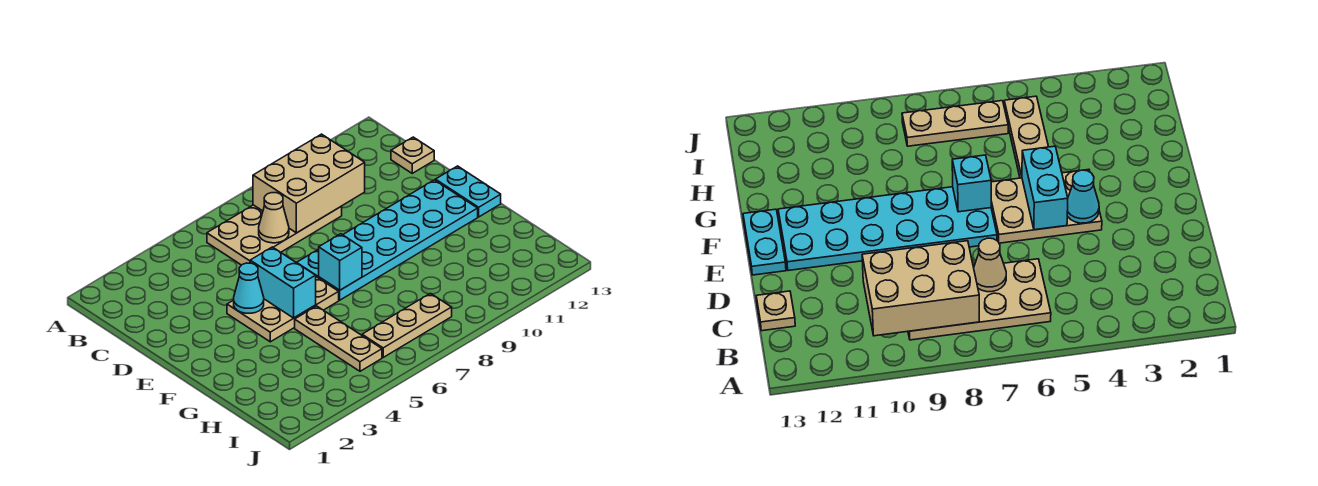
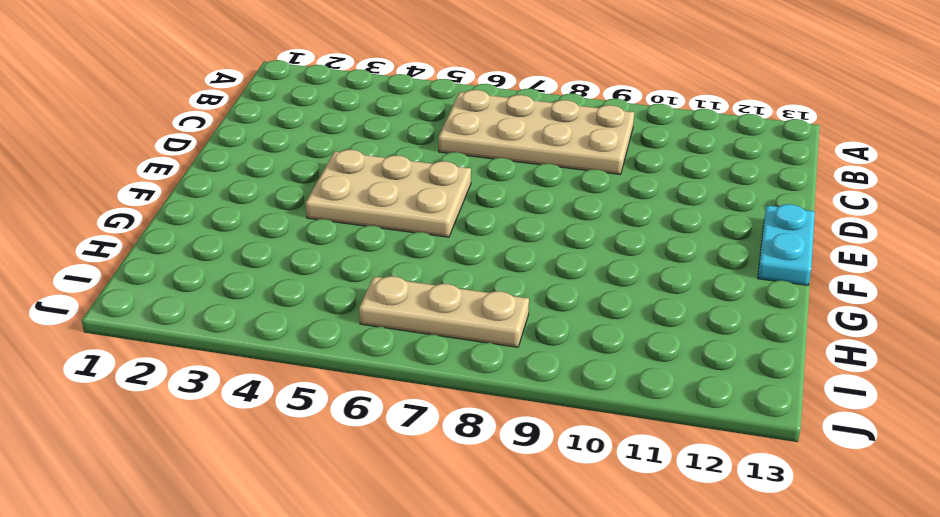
none -> tan plate C13 level 1
none -> cyan plate E7:F12 level 1
none -> tan plate G5:I5 level 1

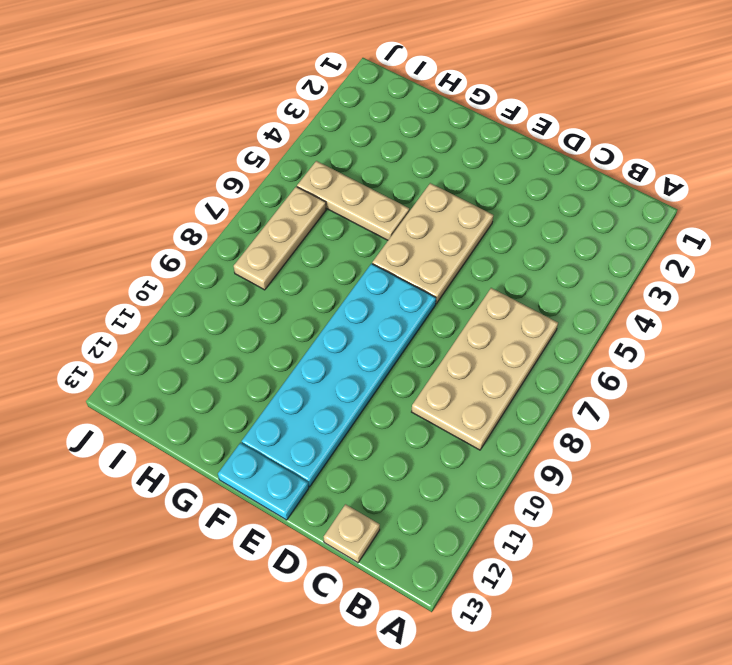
none -> tan brick B8:C10 level 2
none -> tan cone C7 level 2
none -> cyan cone E4 level 2

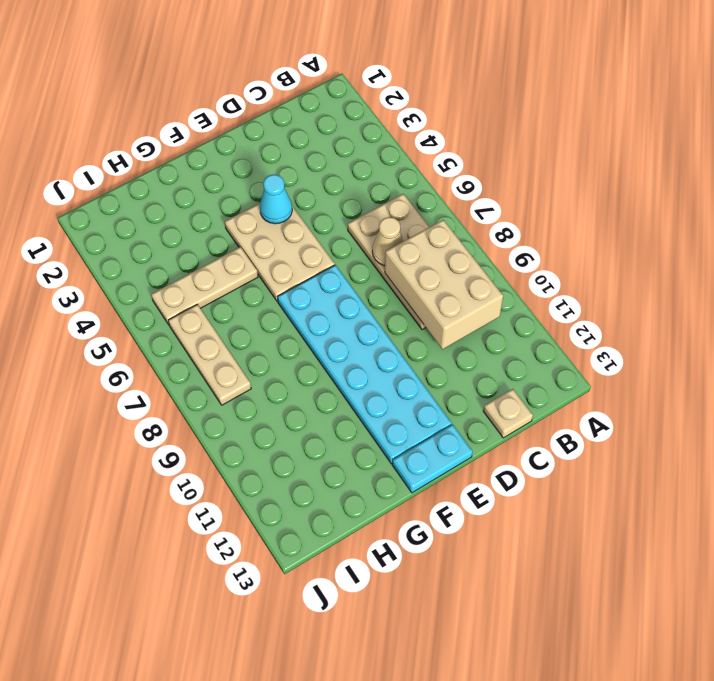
none -> cyan brick E5:F5 level 2
none -> cyan brick F7 level 2

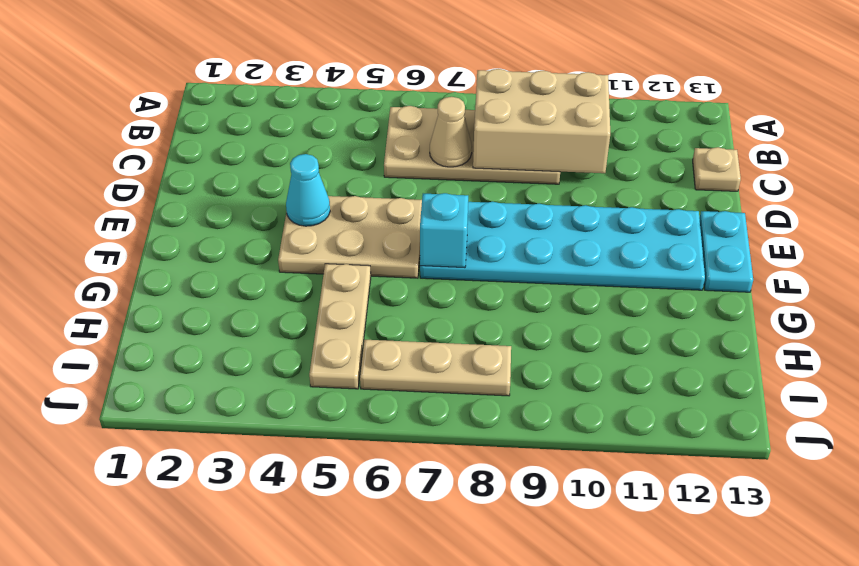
none -> cyan brick E5:F5 level 2

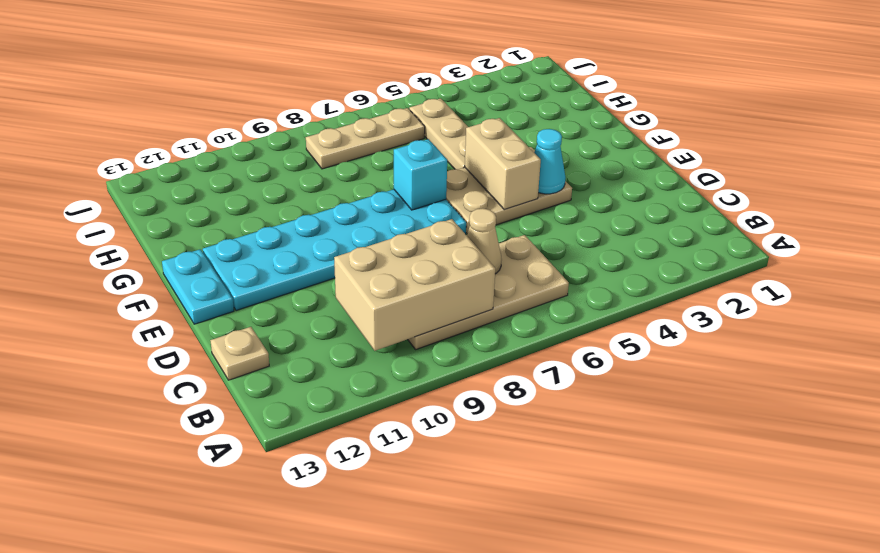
tan brick E5:F5 level 2 -> cyan brick E5:F5 level 2

